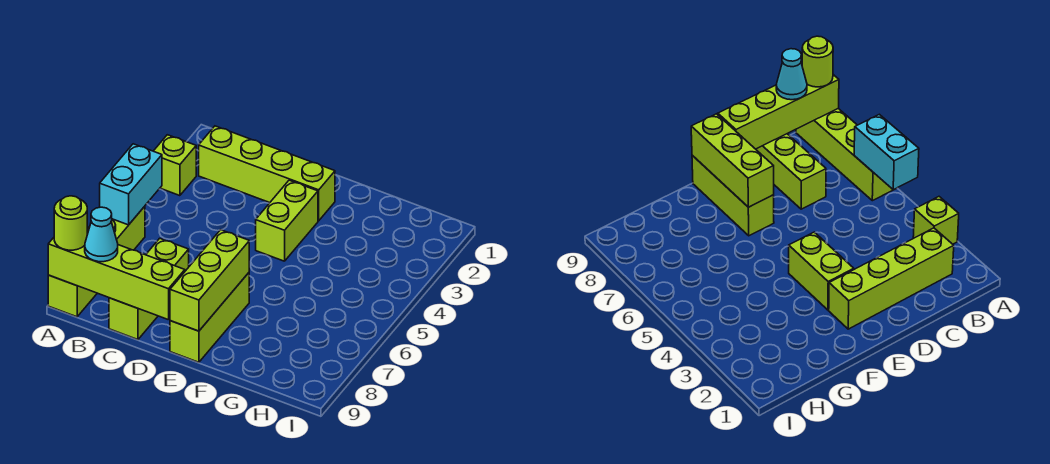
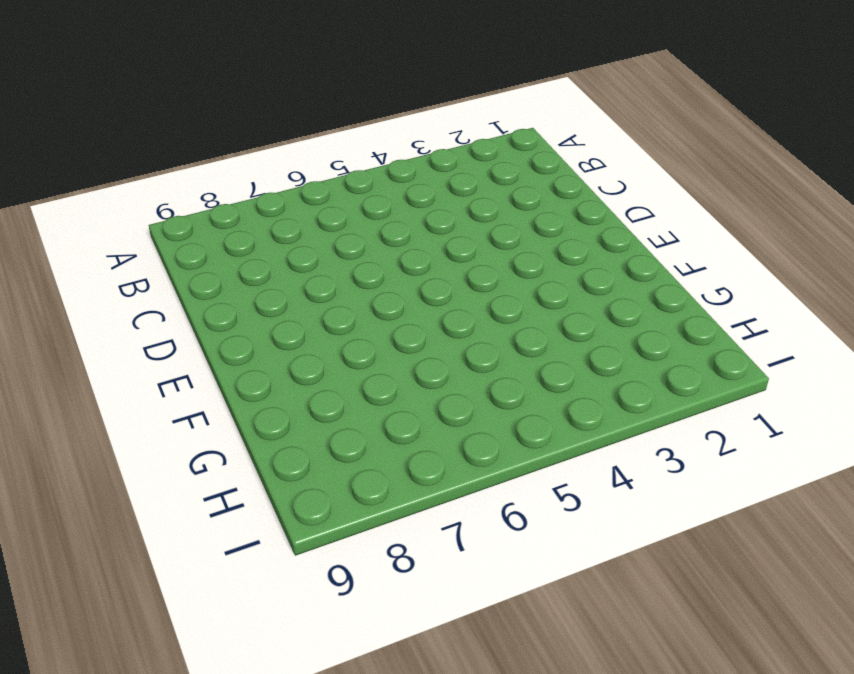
none -> lime brick A3 level 1
none -> lime brick A6:A9 level 1

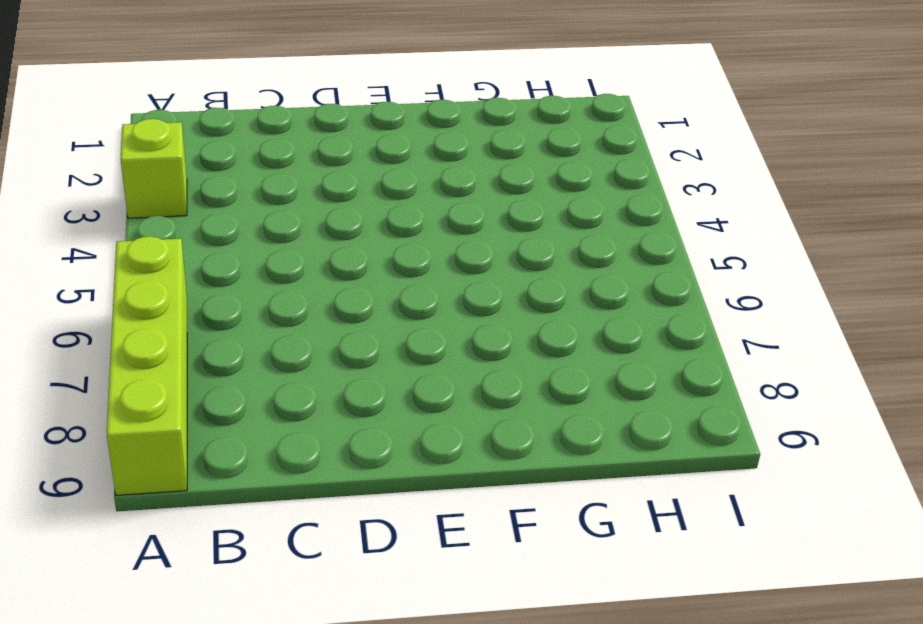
none -> lime brick B2:E2 level 1
none -> lime brick C7:C9 level 1

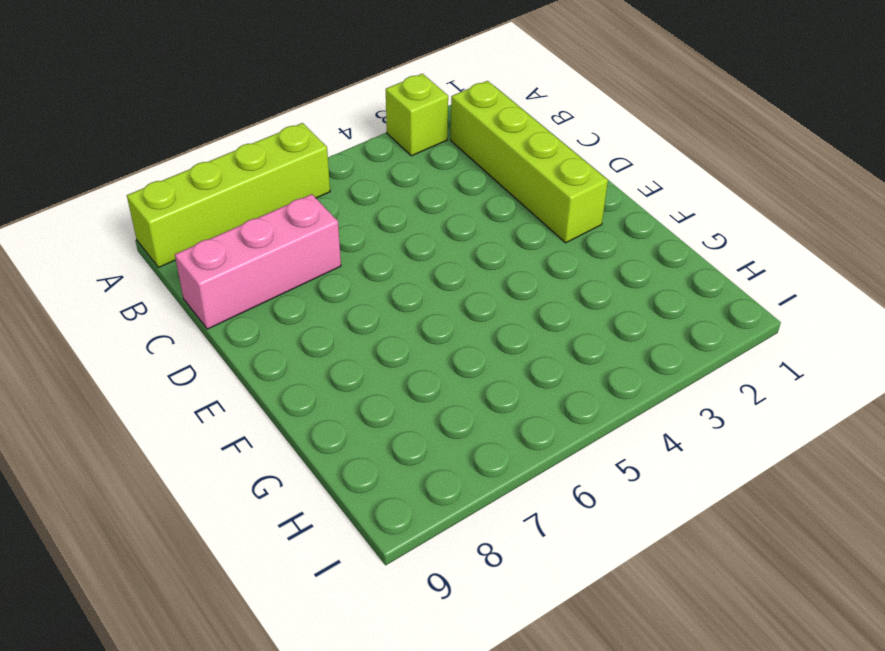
pink brick C7:C9 level 1 -> lime brick C7:C9 level 1
none -> lime brick E3:E4 level 1
none -> lime brick E7:E9 level 1

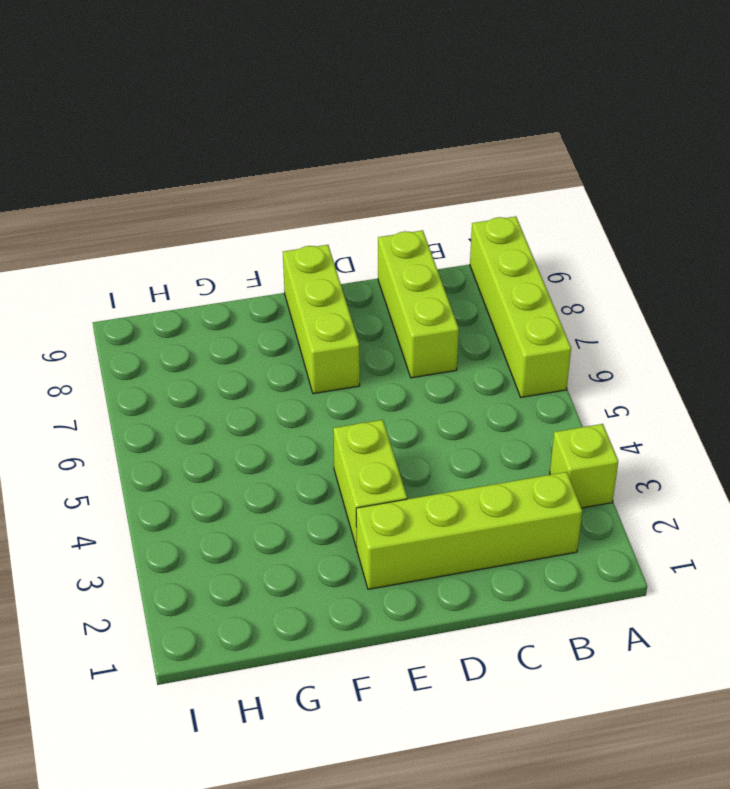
none -> cyan brick A5:A6 level 2
none -> lime brick A9:D9 level 2

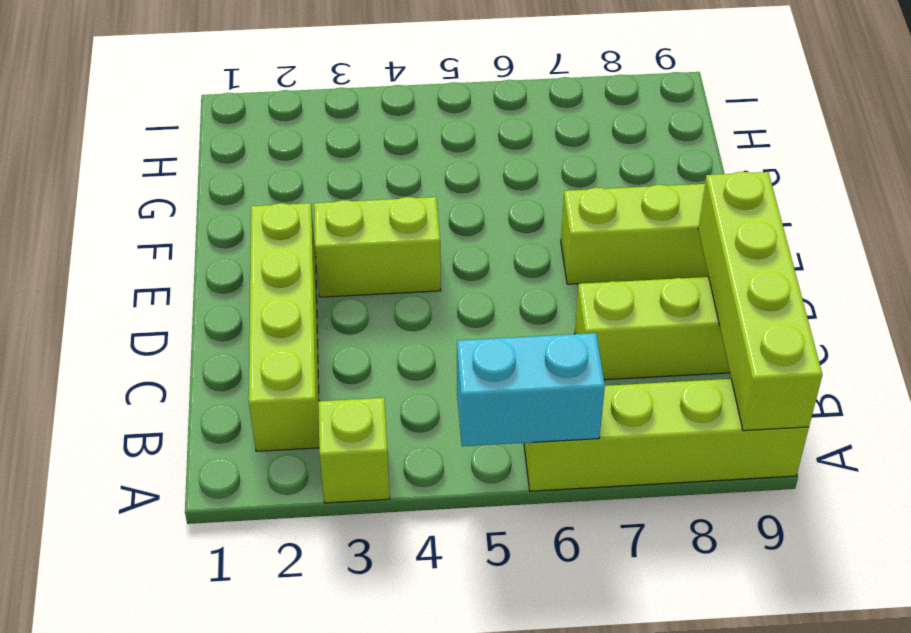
none -> lime brick E7:E9 level 2
none -> lime round brick A9 level 3

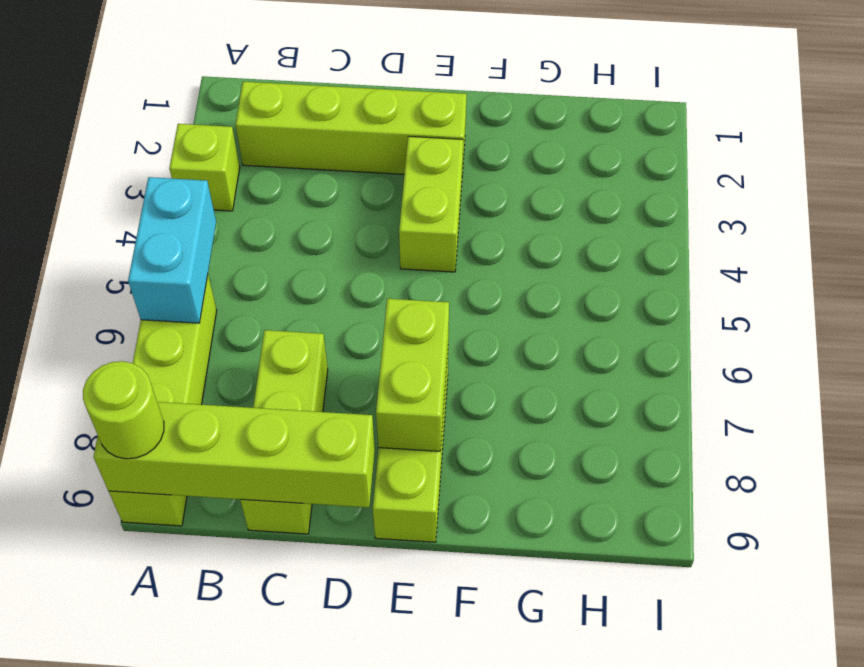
lime brick E7:E8 level 2 -> lime brick E7:E9 level 2
none -> cyan cone B9 level 3

